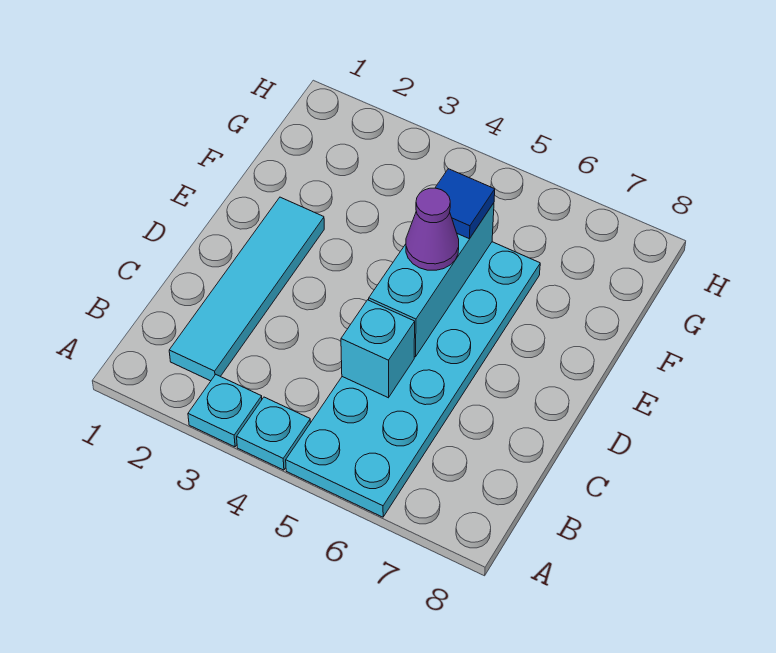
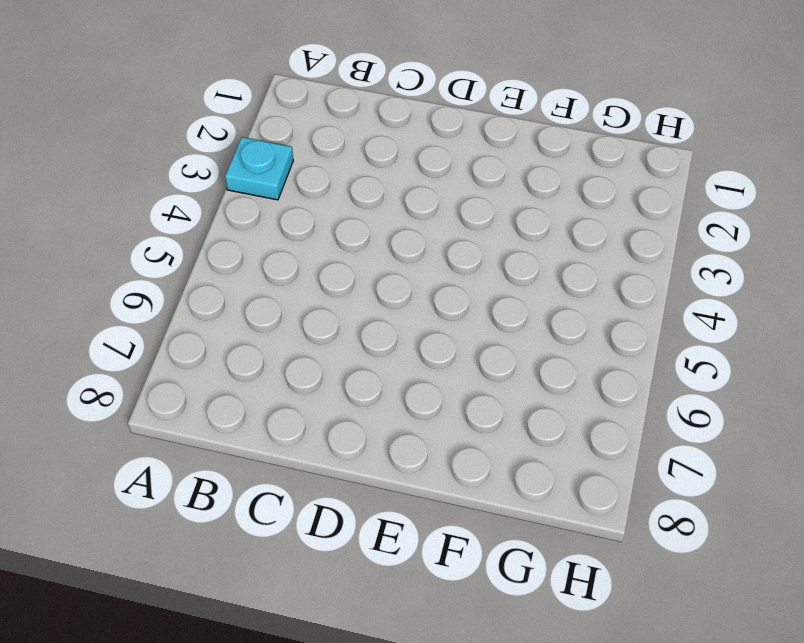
none -> cyan plate A4 level 1
none -> cyan plate A5:F6 level 1

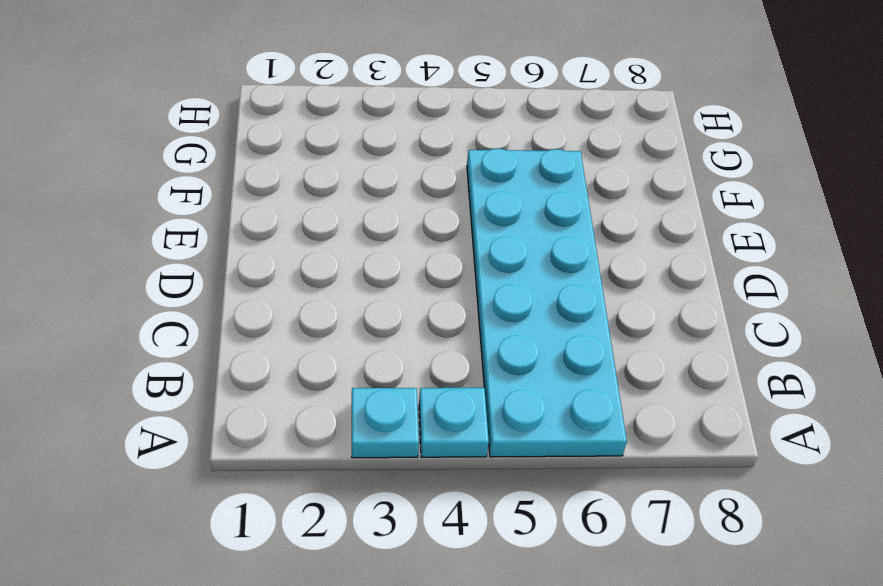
none -> cyan tile B2:E2 level 1
none -> cyan brick C5 level 2

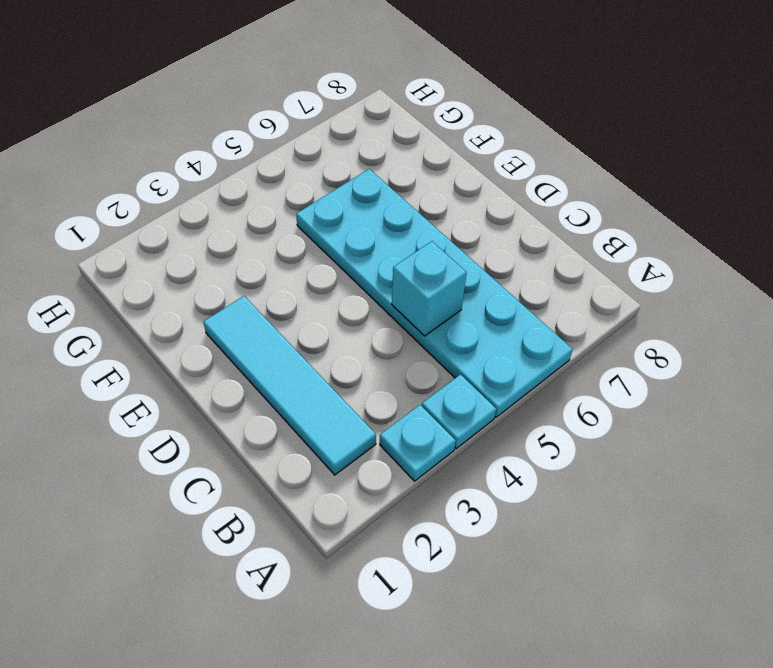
none -> cyan brick D5:F5 level 2
none -> purple cone E5 level 3

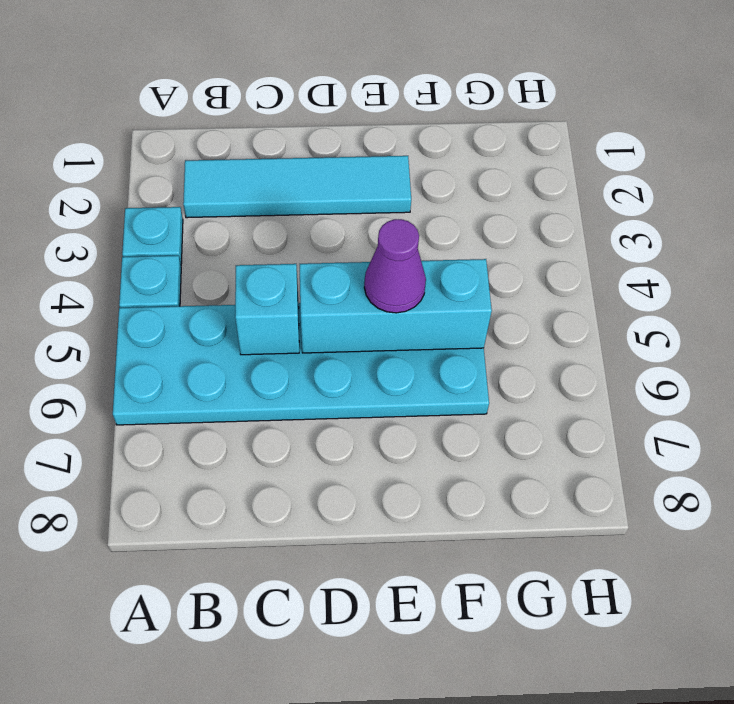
none -> blue tile F5 level 3

